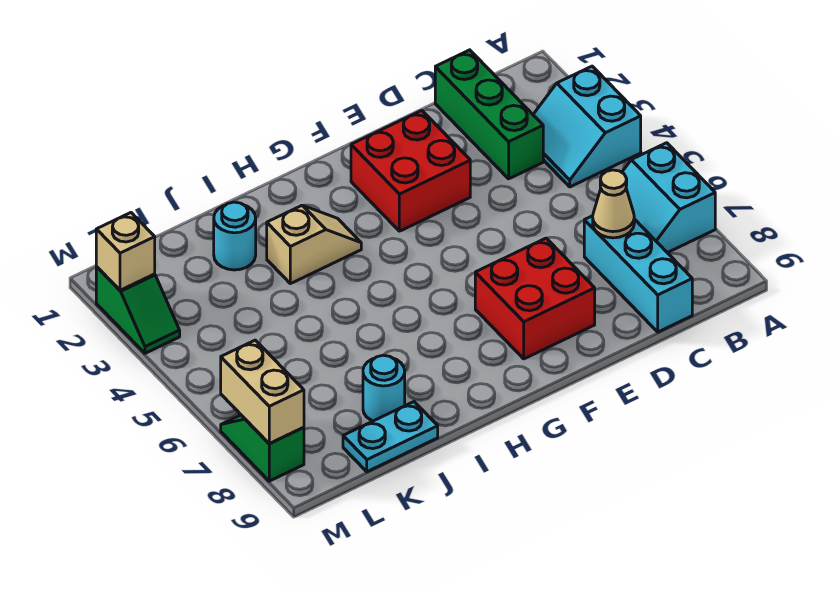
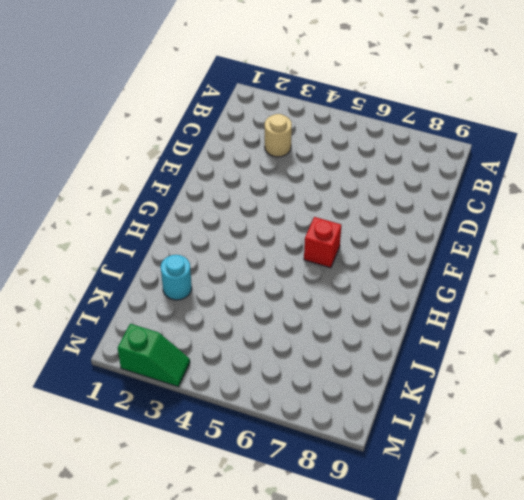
tan round brick C3 level 1 -> green brick C1:C3 level 1
red brick G6 level 1 -> none
none -> cyan slope A3:B4 level 1 top A
none -> cyan slope A6:B7 level 1 top A
none -> cyan brick C7:C9 level 1

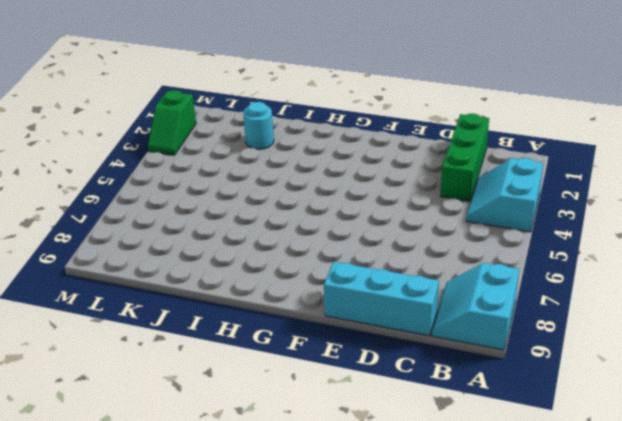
cyan slope A8:B9 level 1 top A -> cyan slope A6:B7 level 1 top A
cyan brick C9:E9 level 1 -> cyan brick C7:C9 level 1
none -> red brick E2:F3 level 1
none -> red brick E7:F8 level 1
none -> tan slope H3:I3 level 1 top I

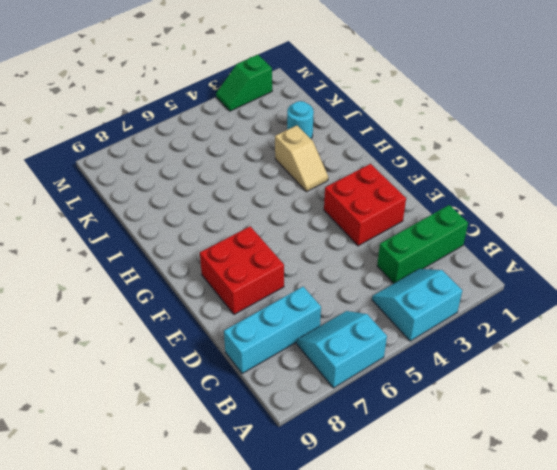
none -> cyan round brick J8 level 1
none -> cyan plate J9:K9 level 1
none -> green slope M7:M8 level 1 top 8

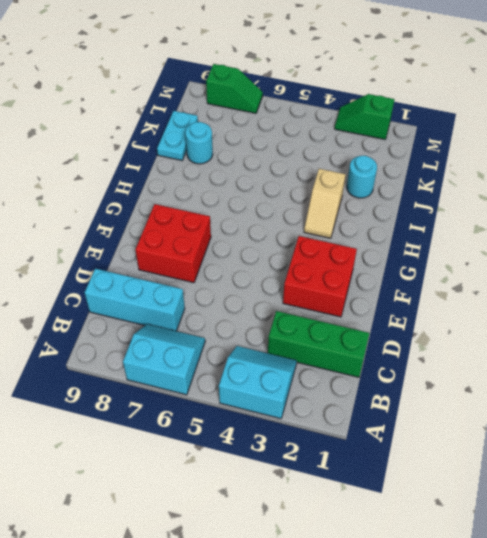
none -> tan cone C7 level 2
none -> tan brick M2 level 2
none -> tan brick M7:M8 level 2

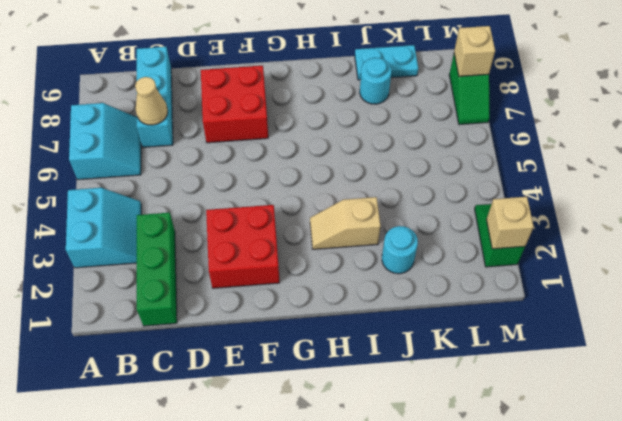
tan brick M8 level 2 -> tan brick M7:M8 level 2

